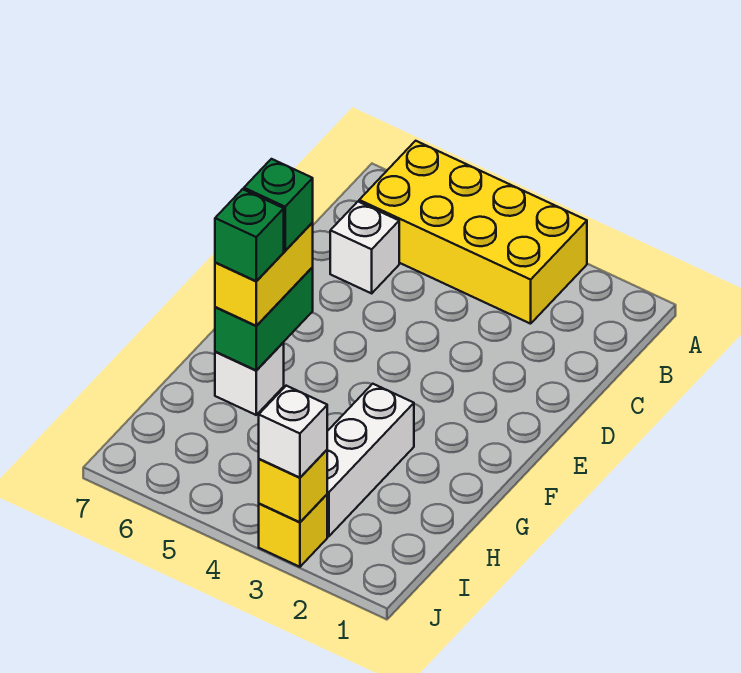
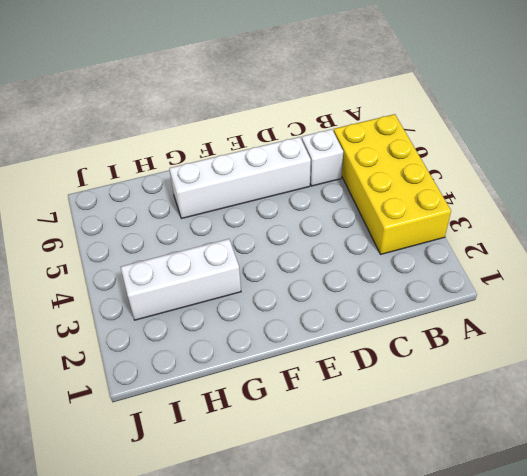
white brick D6:G6 level 1 -> white brick G6 level 1
none -> yellow brick J3 level 1
none -> green brick F6:G6 level 2

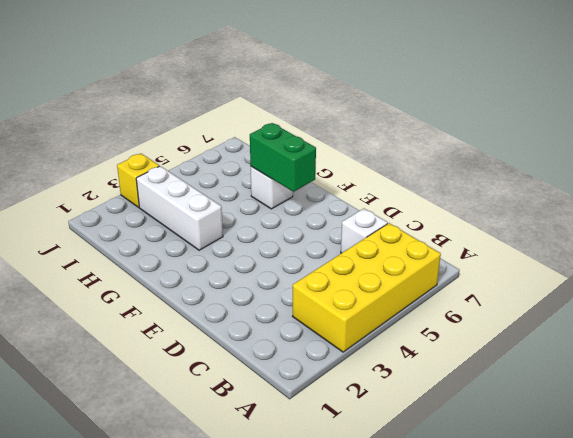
none -> yellow brick J3 level 2
none -> yellow brick F6:G6 level 3

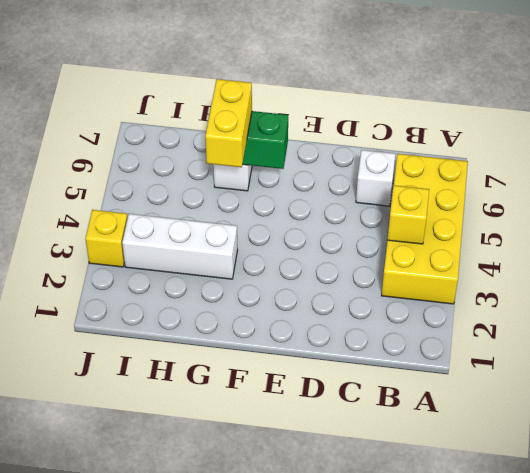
yellow brick B4 level 2 -> yellow brick J3 level 2
yellow brick G5:G6 level 3 -> yellow brick F6:G6 level 3
none -> white brick J3 level 3
none -> green brick F6 level 4

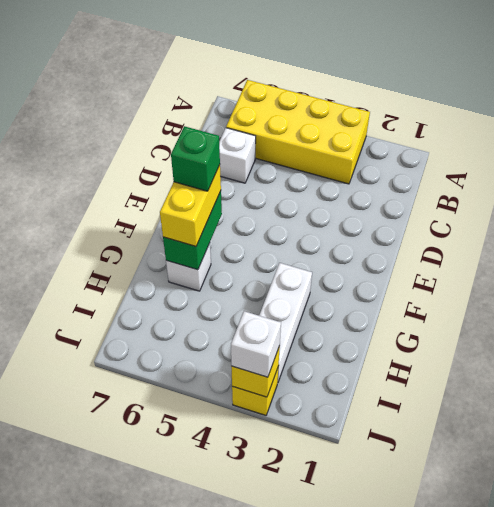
none -> green brick G6 level 4

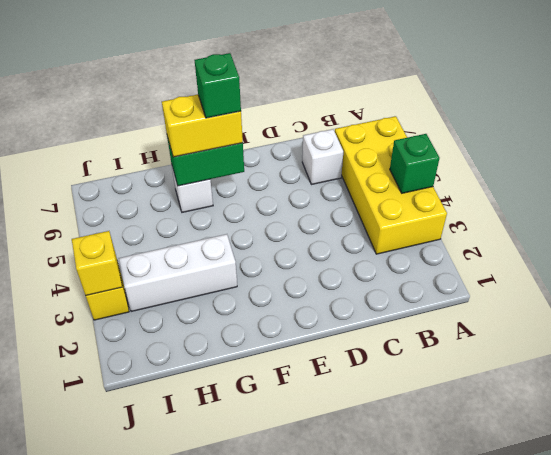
green brick A4 level 2 -> green brick G6 level 4
none -> white brick J3 level 3

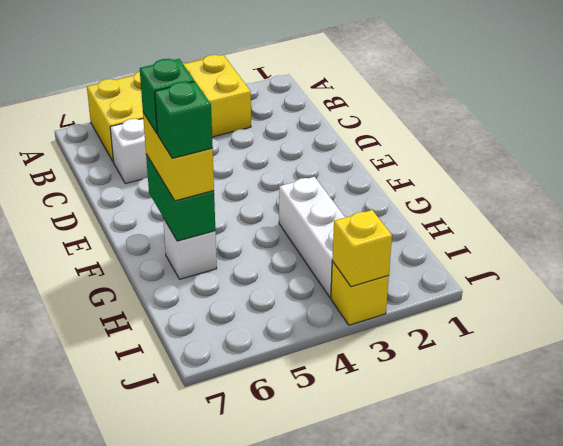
none -> white brick J3 level 3

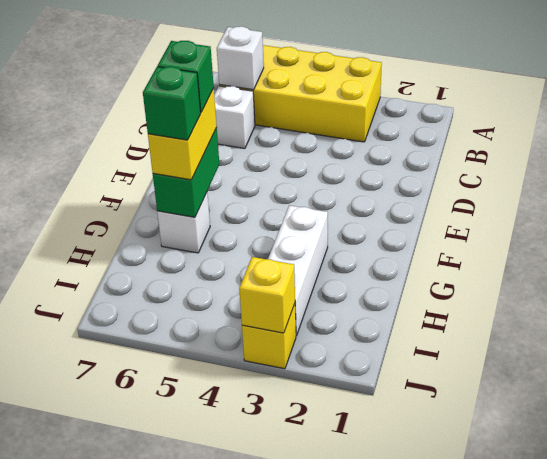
white brick B6 level 2 -> white brick J3 level 3

